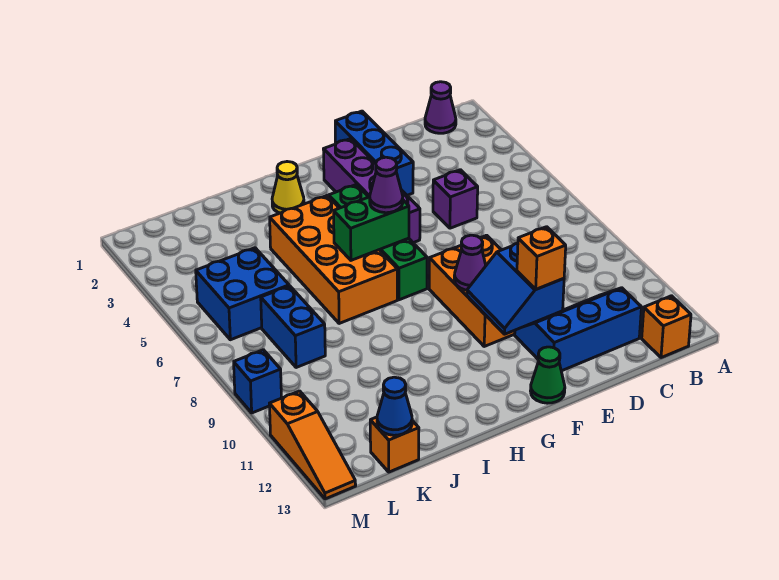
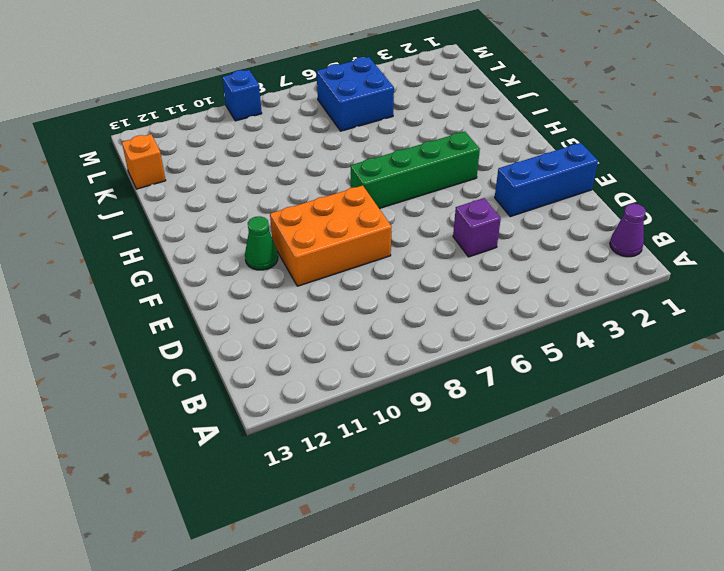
green cone F11 level 1 -> green cone F13 level 1
none -> orange brick B13 level 1
none -> blue slope C11:E12 level 1 top 12
none -> purple brick F2:F5 level 1

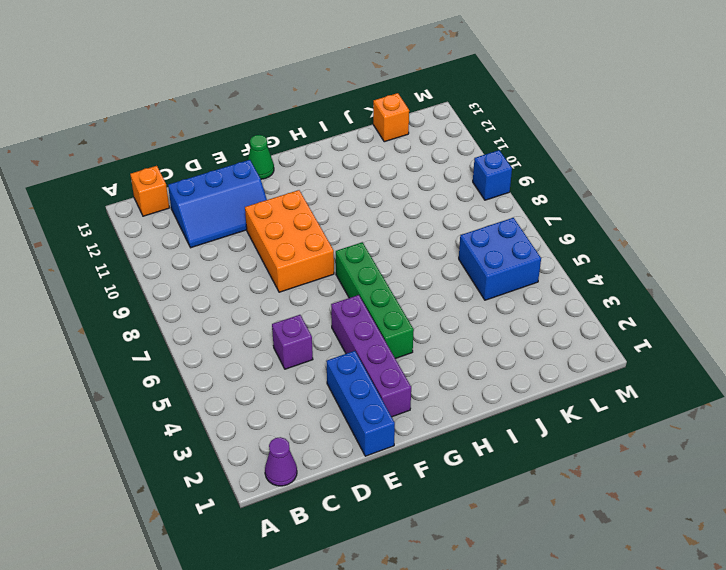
none -> yellow cone H2 level 1
none -> orange brick H4:I7 level 1
none -> blue brick K7:K8 level 1

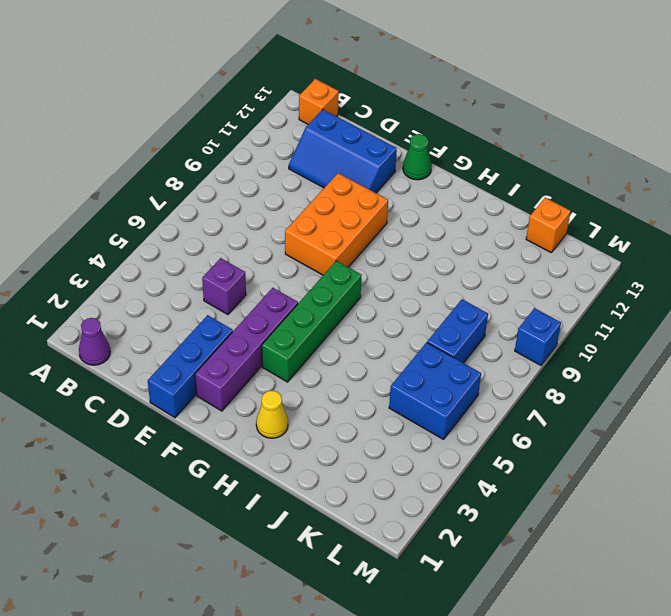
none -> orange brick H4:I7 level 1
none -> orange slope M11:M13 level 1 top 11
none -> blue slope E10:F11 level 2 top E

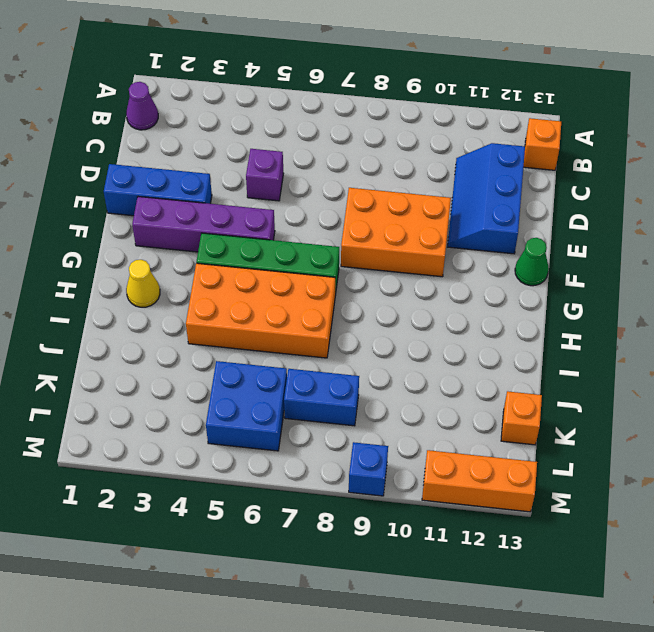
orange brick M11:M13 level 1 -> orange slope M11:M13 level 1 top 11
none -> blue slope E10:F11 level 2 top E
none -> purple cone F9 level 2
none -> green brick G6:H6 level 2

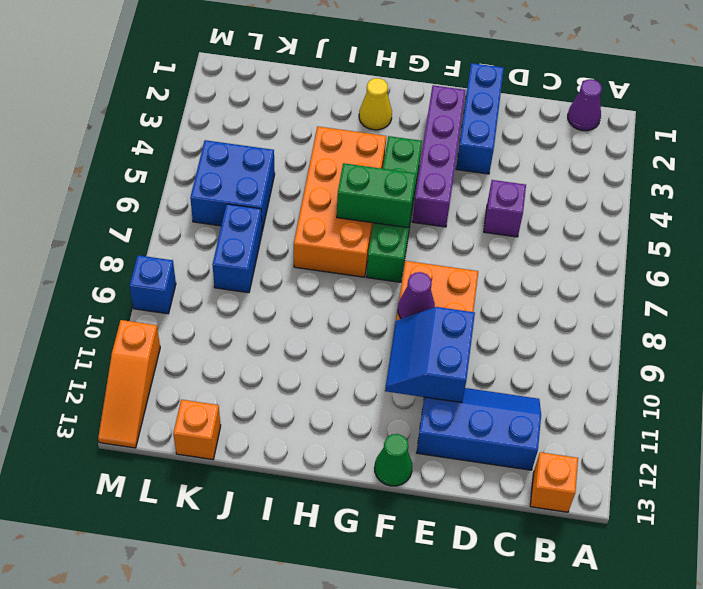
none -> blue cone K13 level 2
none -> orange brick E11 level 3
none -> purple cone G6 level 3

